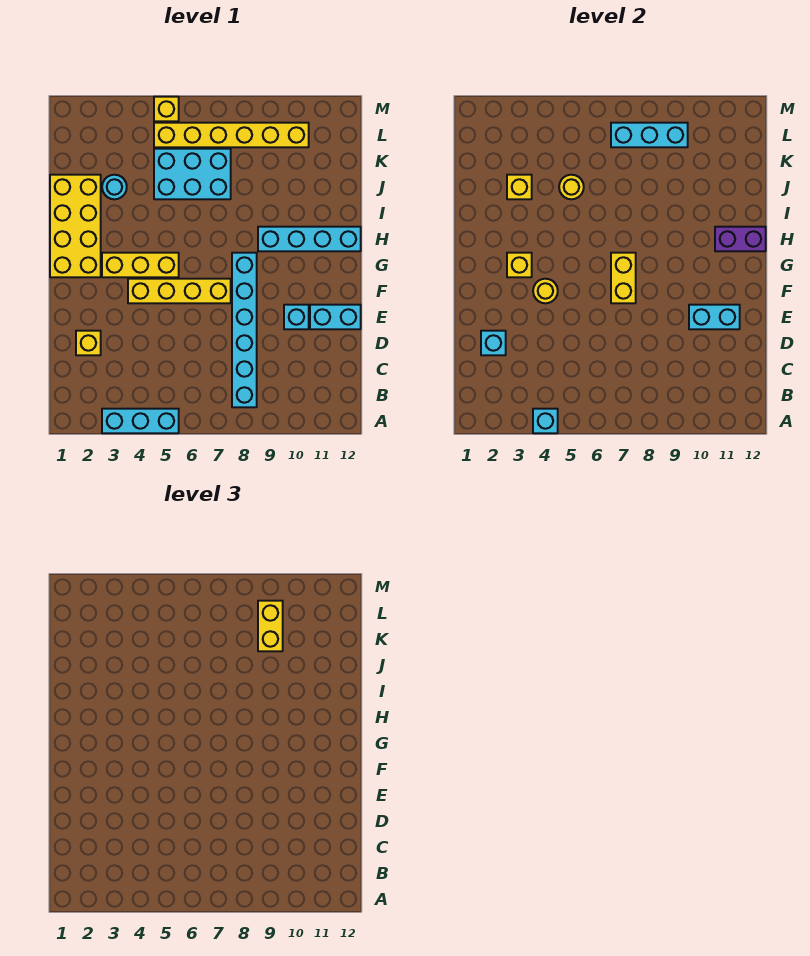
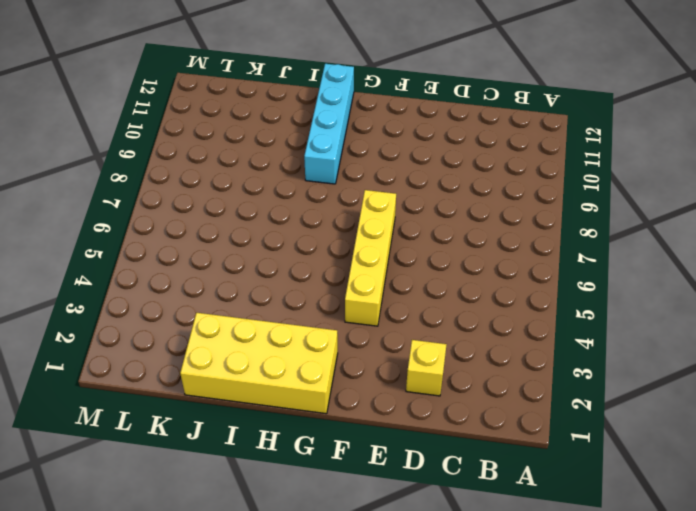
none -> cyan brick A3:A5 level 1
none -> cyan brick B8:G8 level 1
none -> cyan brick E10 level 1

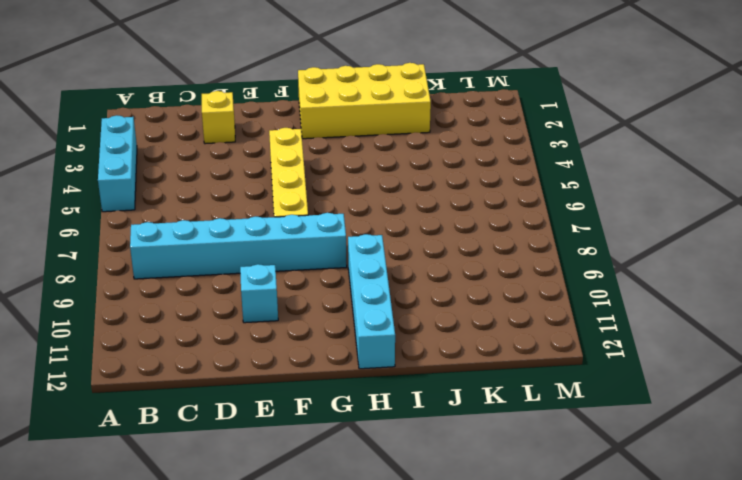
none -> cyan brick E11:E12 level 1
none -> yellow brick G3:G5 level 1
none -> cyan round brick J3 level 1

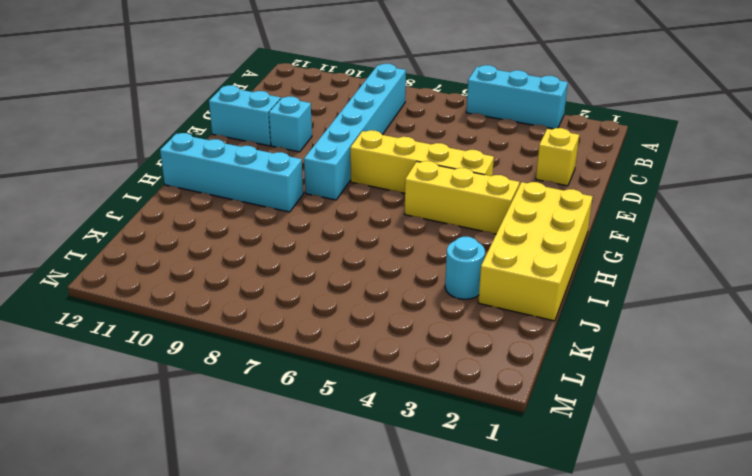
none -> cyan brick J5:K7 level 1
none -> yellow brick L5:L10 level 1
none -> yellow brick M5 level 1

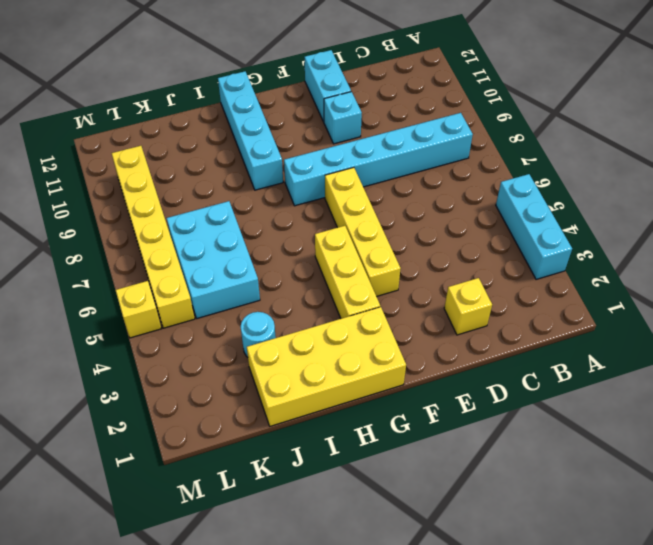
none -> cyan brick A4 level 2
none -> cyan brick D2 level 2
none -> cyan brick E10:E11 level 2

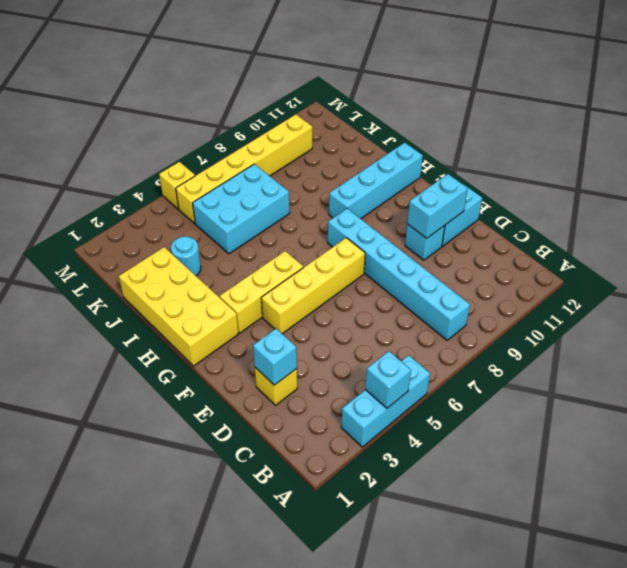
none -> yellow round brick F4 level 2
none -> yellow brick F7:G7 level 2
none -> yellow brick G3 level 2

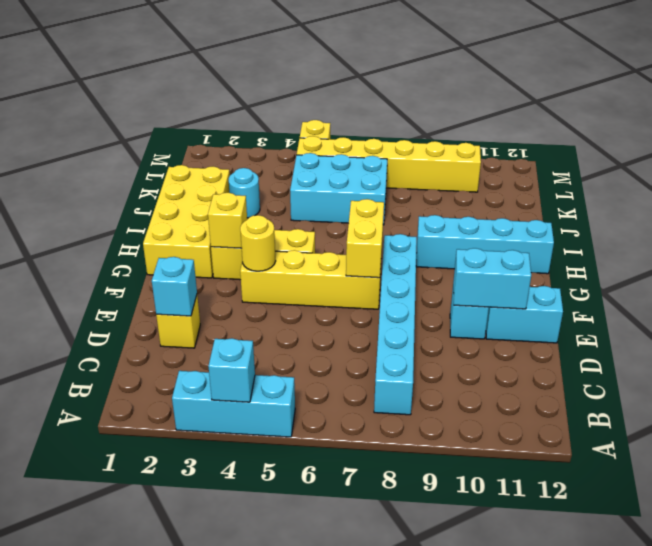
none -> purple brick H11:H12 level 2
none -> yellow brick J3 level 2
none -> yellow round brick J5 level 2

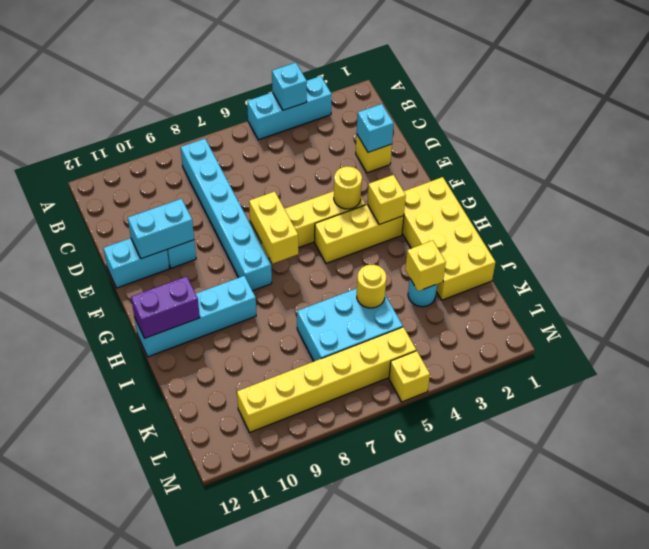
none -> cyan brick L7:L9 level 2
none -> yellow brick K9:L9 level 3

